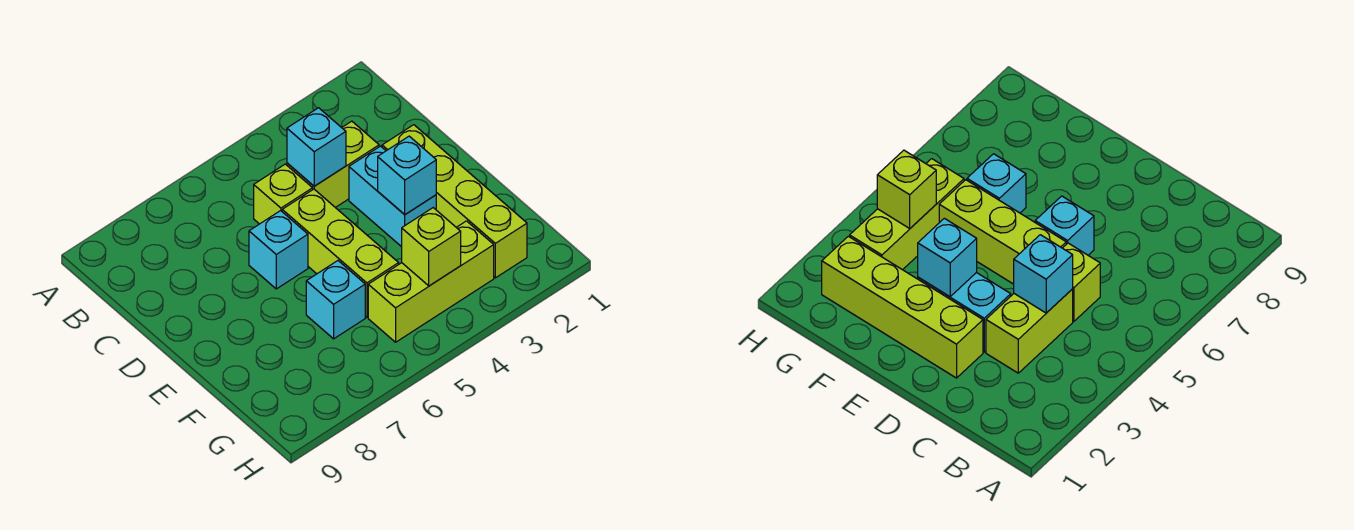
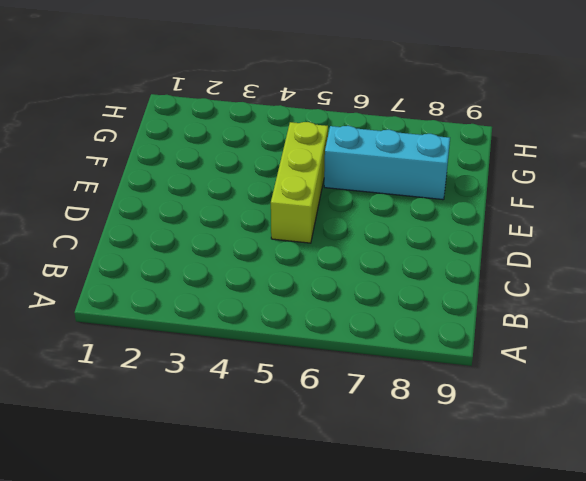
cyan brick F6:F8 level 1 -> cyan brick F6 level 1
none -> lime brick C3:C4 level 1
none -> lime brick C5 level 1

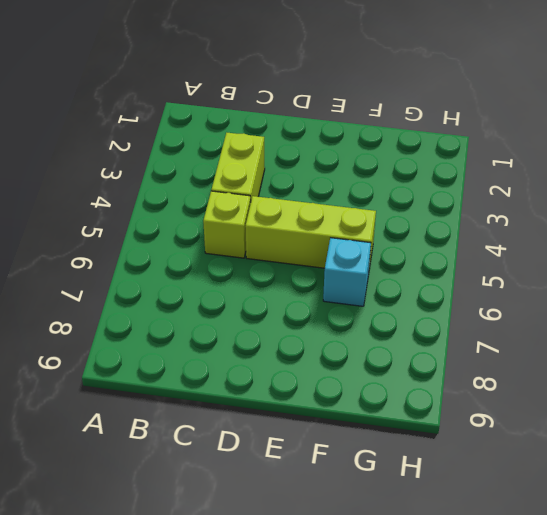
none -> lime brick D2:G2 level 1
none -> cyan brick D3:E3 level 1

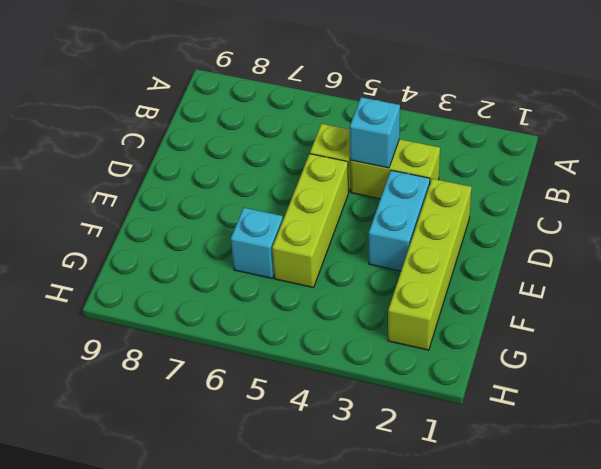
none -> cyan brick D6 level 1
none -> lime brick G3:G5 level 1

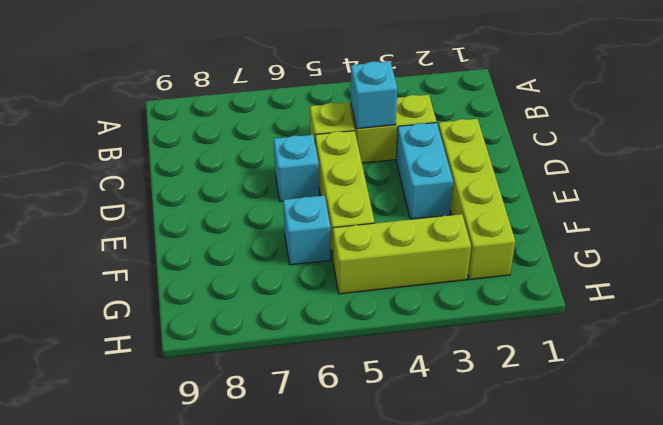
none -> cyan brick E3 level 2
none -> lime brick G4 level 2

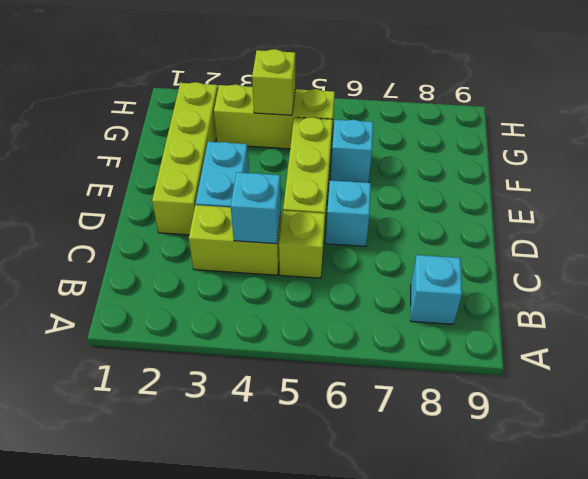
cyan brick B8 level 1 -> cyan brick E3 level 2

